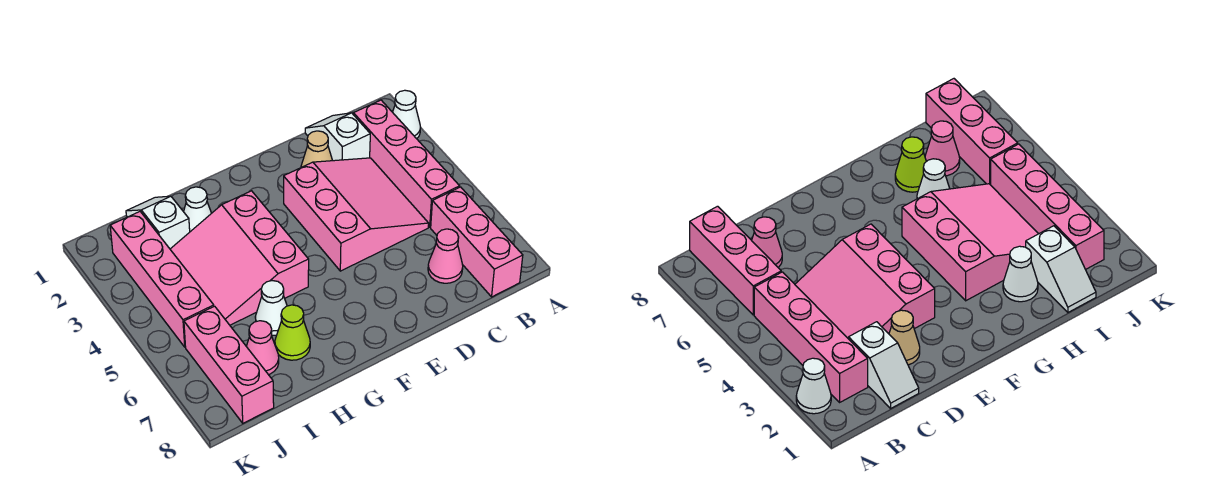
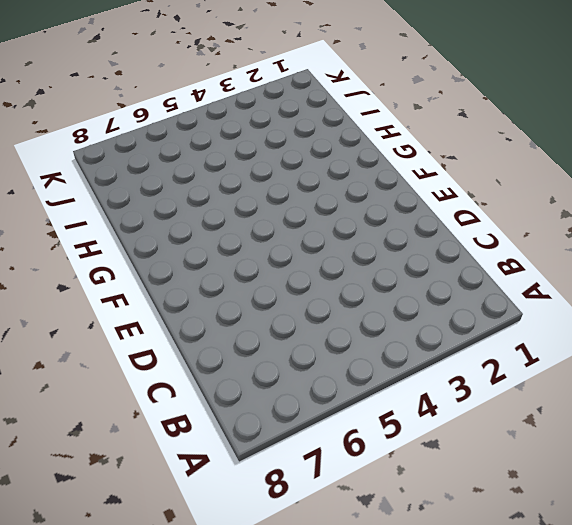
none -> white cone A2 level 1
none -> pink brick B2:B5 level 1
none -> pink brick B6:B8 level 1

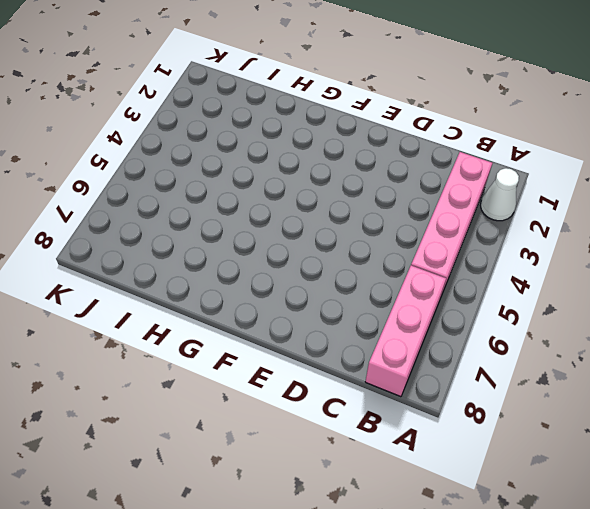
none -> white slope C1:C2 level 1 top 2
none -> pink slope C3:E5 level 1 top E
none -> pink cone C7 level 1

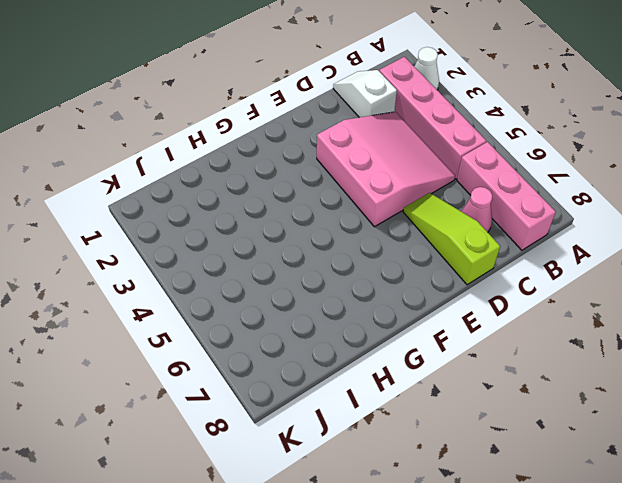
lime slope D6:D8 level 1 top 8 -> none
none -> tan cone D2 level 1
none -> pink slope G3:I5 level 1 top G
none -> white cone H2 level 1

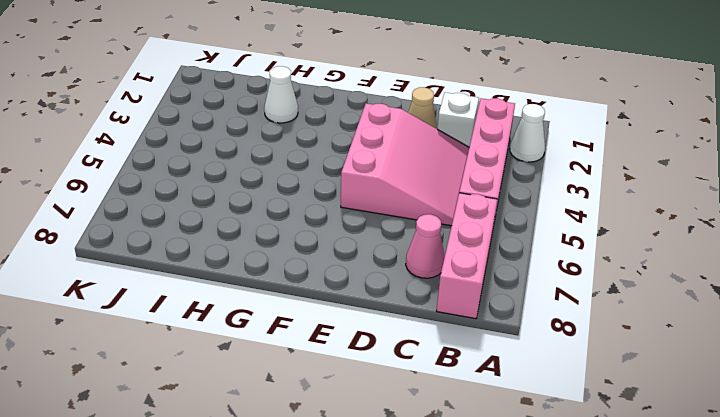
none -> pink slope G3:I5 level 1 top G
none -> white cone H6 level 1
none -> lime cone H7 level 1

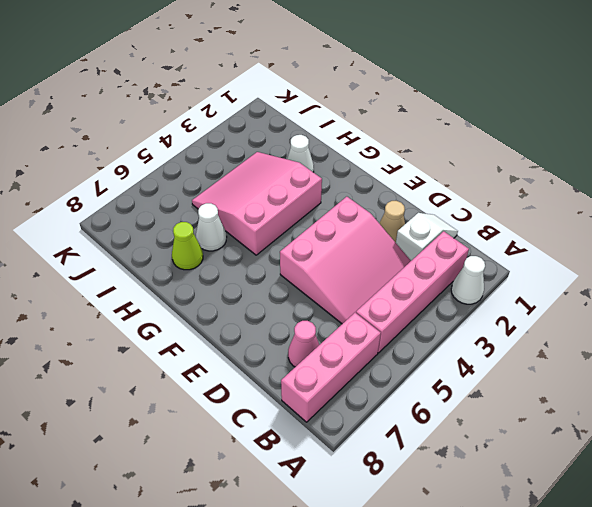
none -> white slope I1:I2 level 1 top 2
none -> pink cone I7 level 1
none -> pink brick J2:J5 level 1

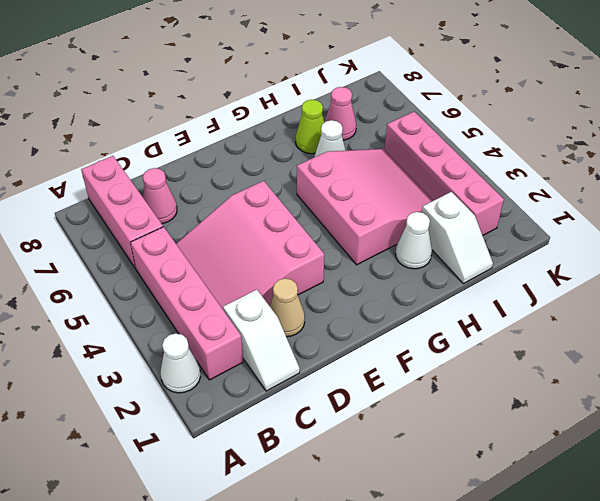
none -> pink brick J6:J8 level 1

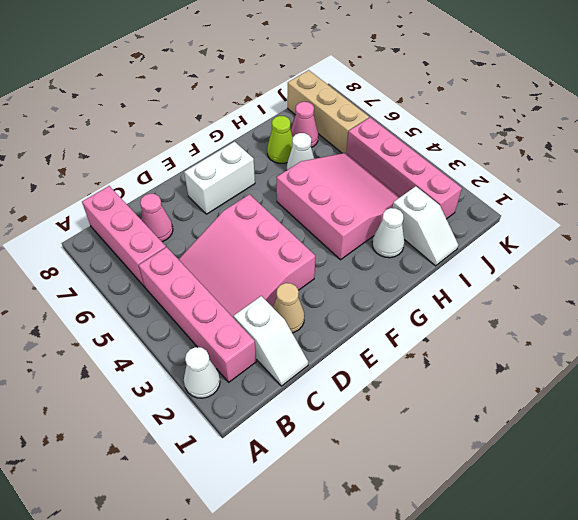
white brick E7:F7 level 1 -> none
tan brick J6:J8 level 1 -> pink brick J6:J8 level 1

